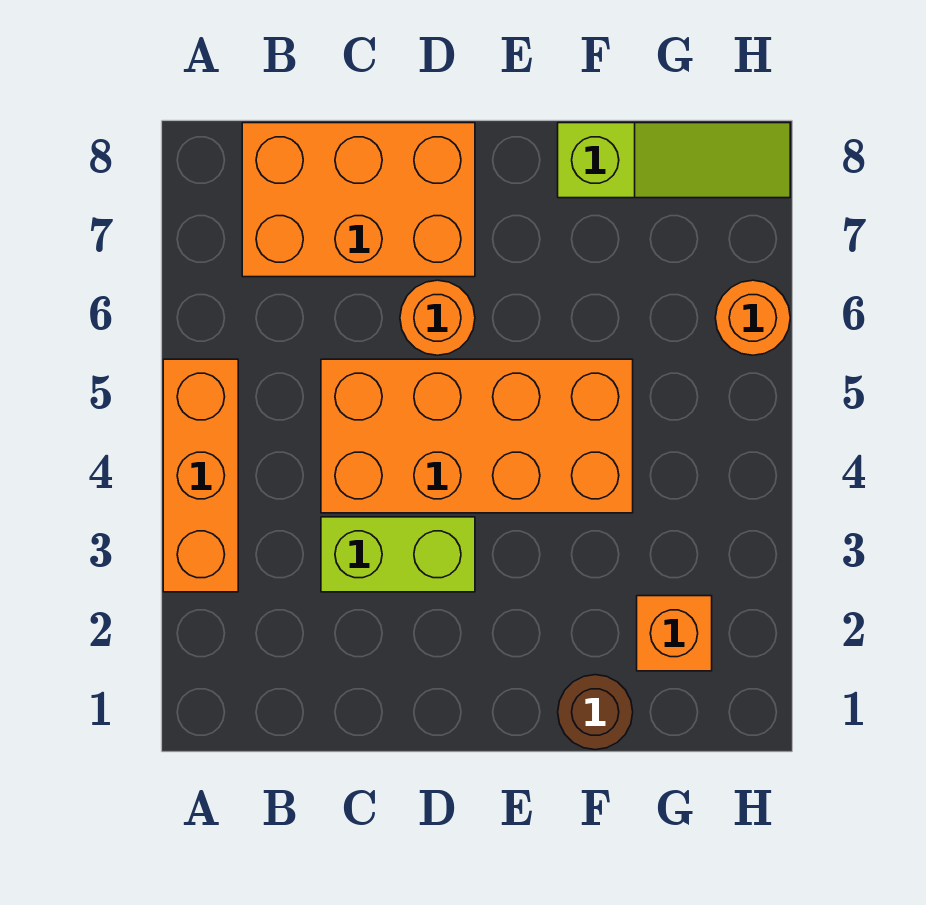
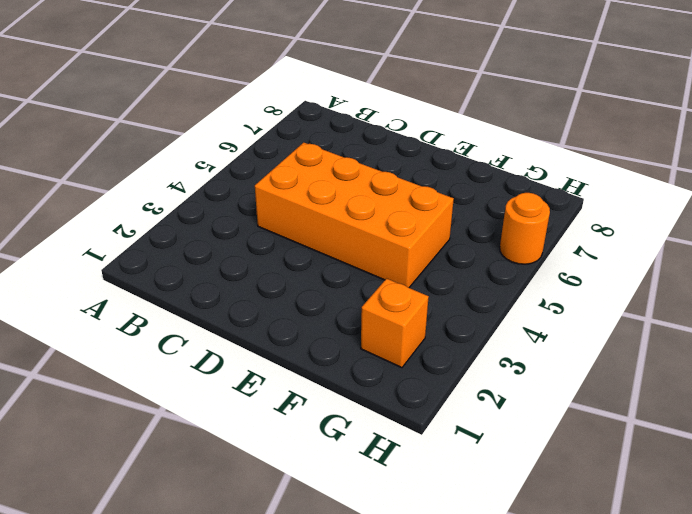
none -> orange brick A3:A5 level 1
none -> orange brick B7:D8 level 1

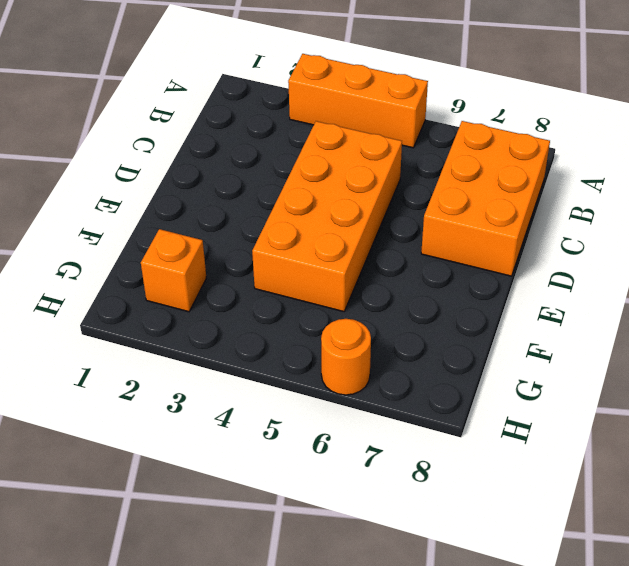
none -> lime brick C3:D3 level 1
none -> orange round brick D6 level 1

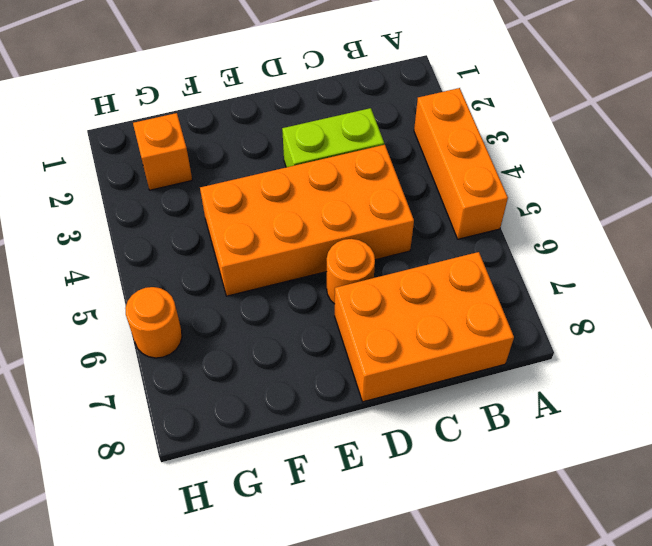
none -> brown round brick F1 level 1
none -> lime slope F8:H8 level 1 top F

